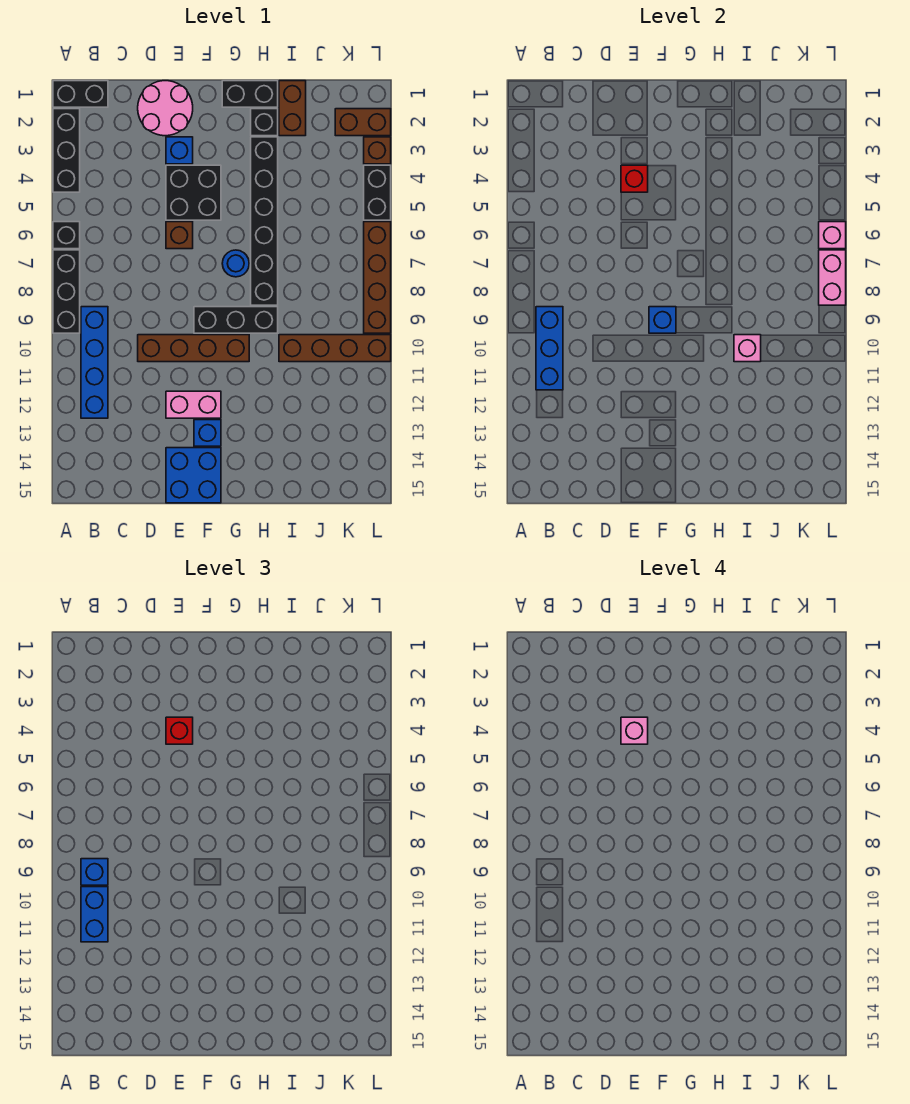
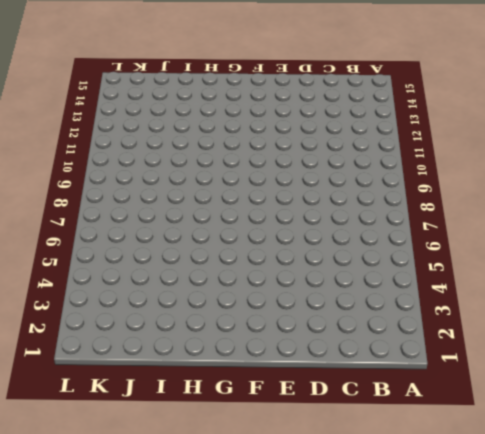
none -> black brick A1:B1 level 1
none -> black brick A2:A4 level 1
none -> black brick A6 level 1
none -> black brick A7:A9 level 1

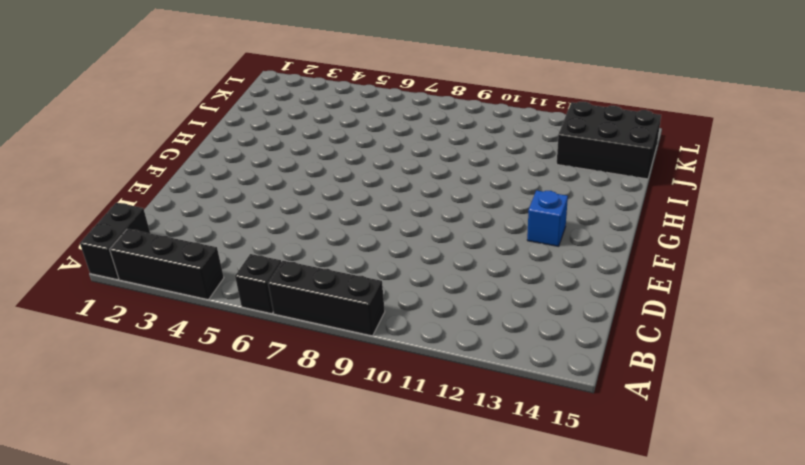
black brick J13:K15 level 1 -> none
none -> blue brick B9:B12 level 1
none -> pink round brick D1:E2 level 1
none -> brown brick D10:G10 level 1
none -> blue brick E3 level 1

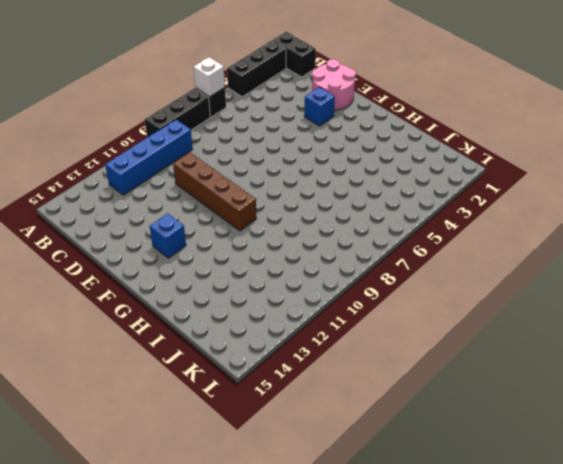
white brick A6 level 2 -> none
none -> black brick E4:F5 level 1
none -> brown brick E6 level 1
none -> pink brick E12:F12 level 1
none -> blue brick E14:F15 level 1

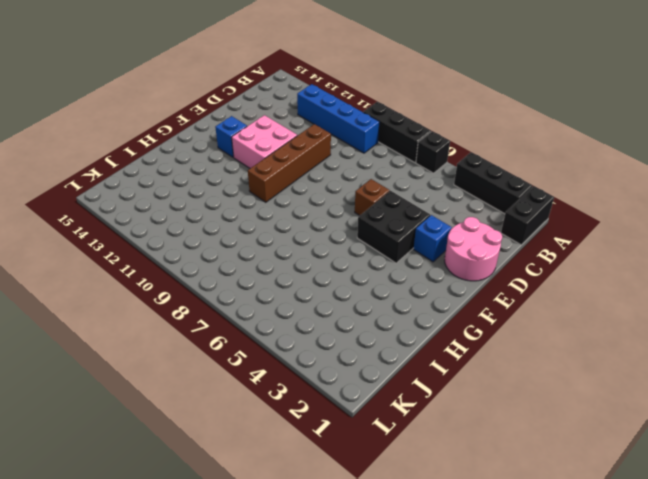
pink brick E11:F12 level 1 -> pink brick E12:F12 level 1
none -> blue brick E14:F15 level 1
none -> black brick F9:H9 level 1
none -> black brick G1:H1 level 1
none -> blue round brick G7 level 1

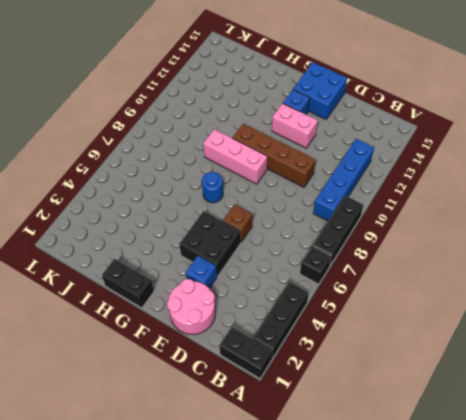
pink brick F9:H9 level 1 -> black brick F9:H9 level 1
none -> black brick H2 level 1
none -> black brick H3:H8 level 1
none -> brown brick I1:I2 level 1
none -> brown brick I10:L10 level 1

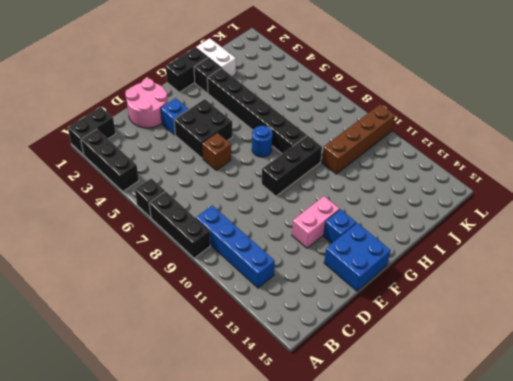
white brick I1:I2 level 1 -> brown brick I1:I2 level 1
none -> brown brick D10:G10 level 1
none -> brown brick K2:L2 level 1
none -> brown brick L3 level 1
none -> black brick L4:L5 level 1

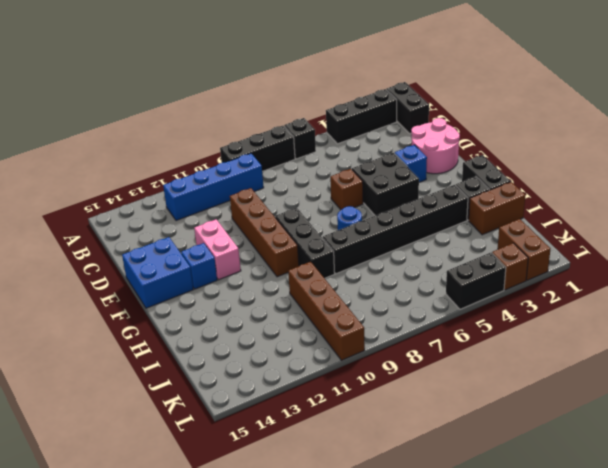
none -> brown brick L6:L9 level 1
none -> blue brick B9:B11 level 2
none -> red brick E4 level 2
none -> blue brick F9 level 2

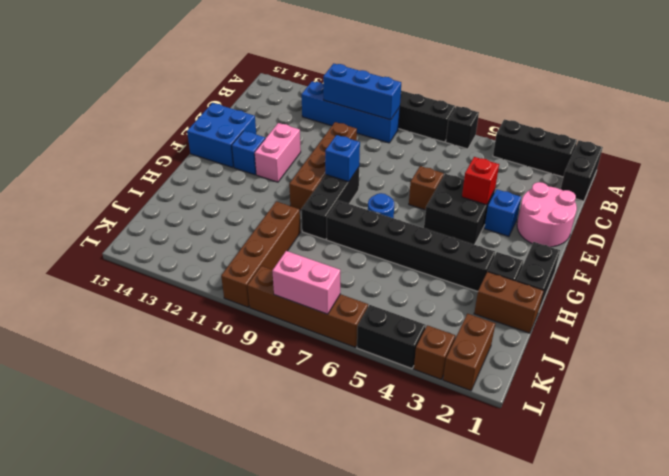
none -> pink brick I10 level 2
none -> pink brick L6 level 2
none -> blue brick B9 level 3
none -> blue brick B10:B11 level 3

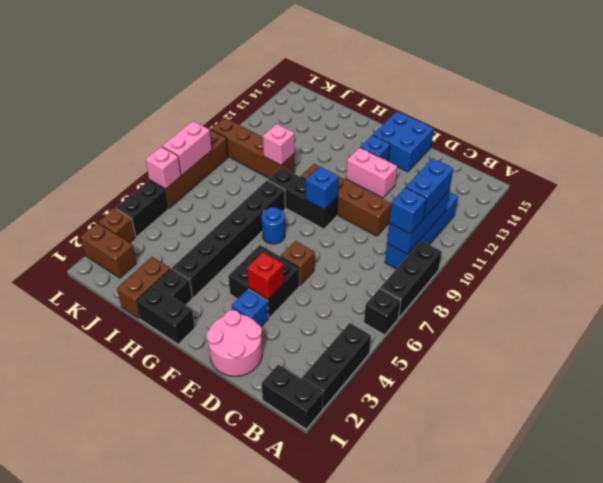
none -> red brick E4 level 3
none -> pink brick E4 level 4

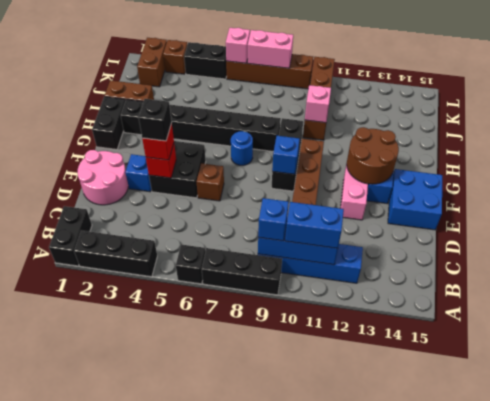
black brick E4 level 4 -> pink brick E4 level 4
brown round brick F12:G13 level 2 -> none

